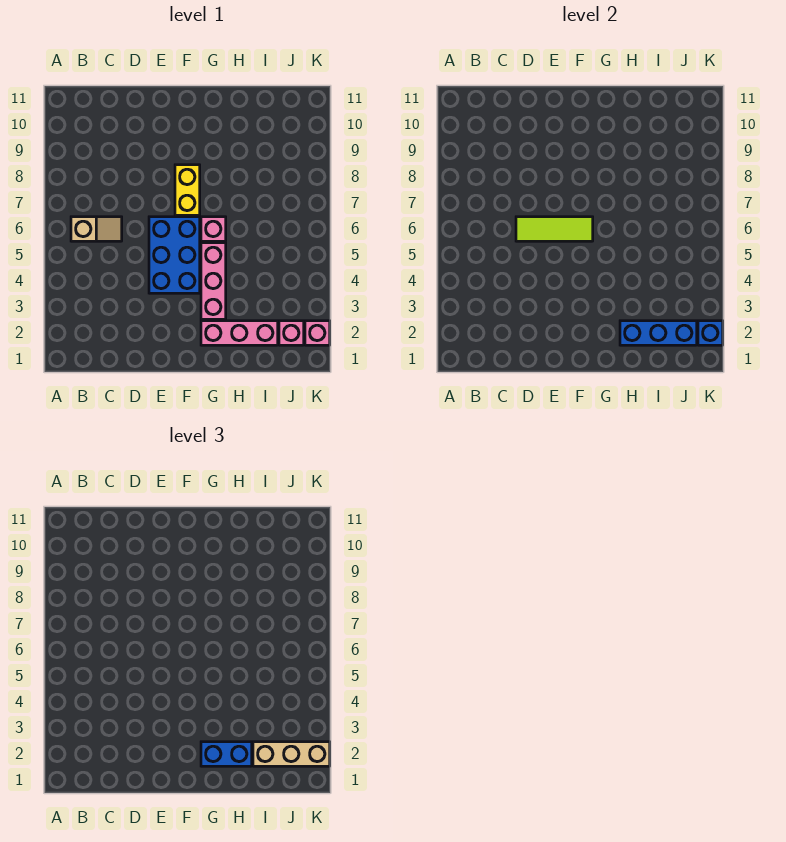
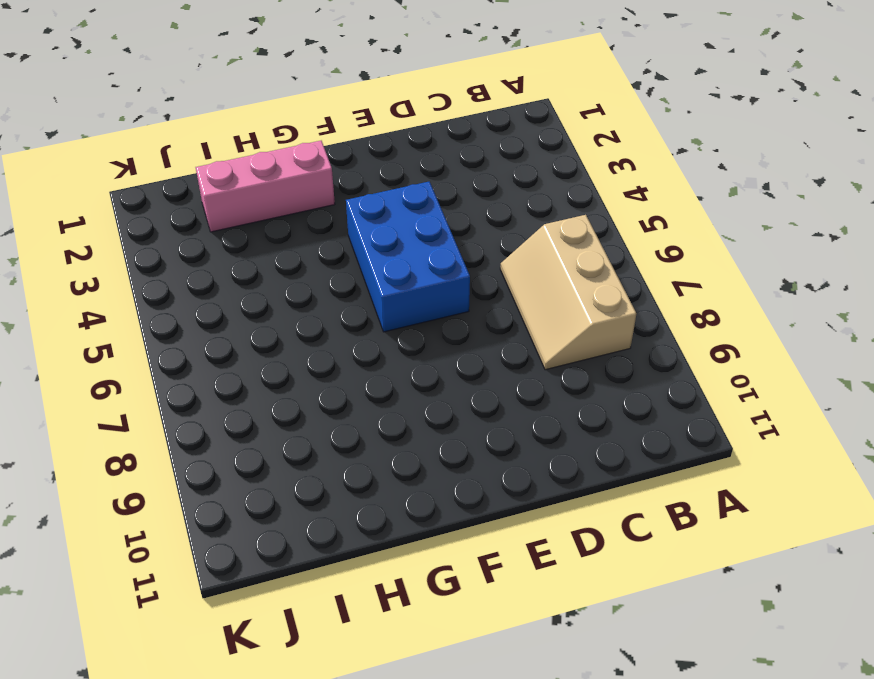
tan slope B6:C8 level 1 top B -> tan slope B6:C6 level 1 top B
none -> yellow brick F7:F8 level 1
none -> pink brick G3:G5 level 1
none -> pink brick G6 level 1

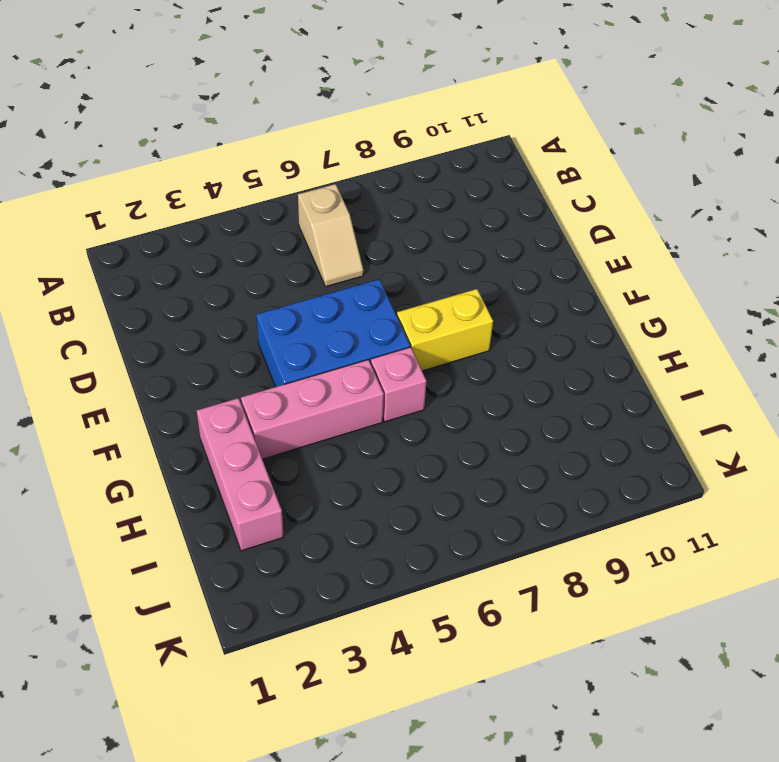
none -> pink brick J2 level 1
none -> pink brick K2 level 1
none -> lime tile D6:F6 level 2

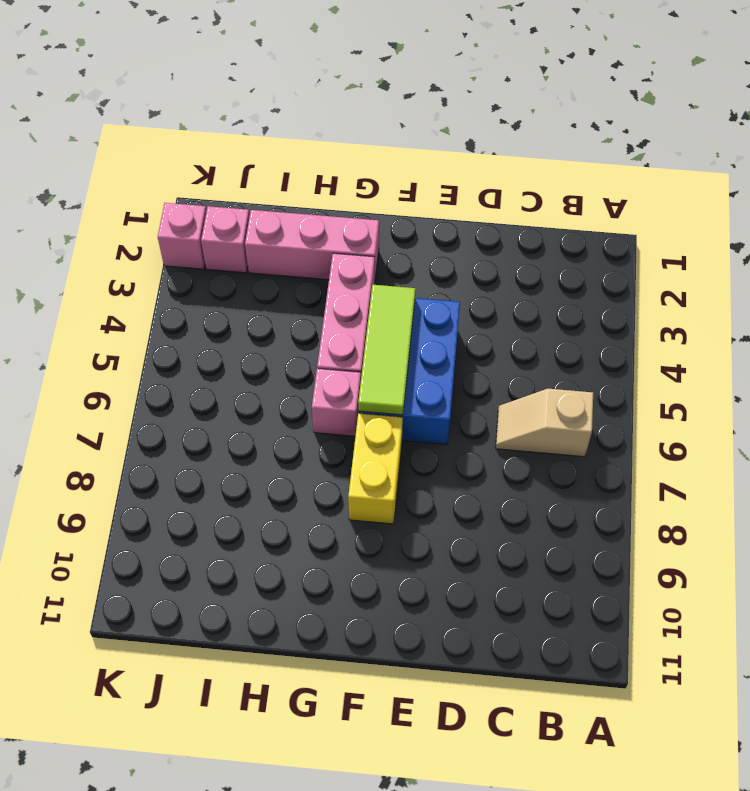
lime tile F4:F6 level 2 -> lime tile D6:F6 level 2
none -> blue brick H2:J2 level 2
none -> blue brick K2 level 2
none -> blue brick G2:H2 level 3

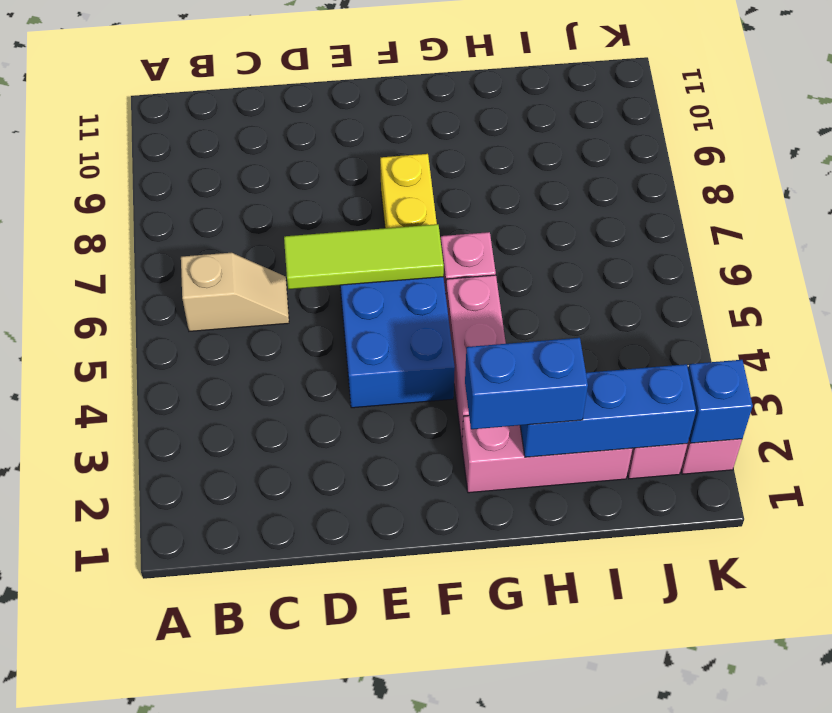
none -> tan brick I2:K2 level 3

